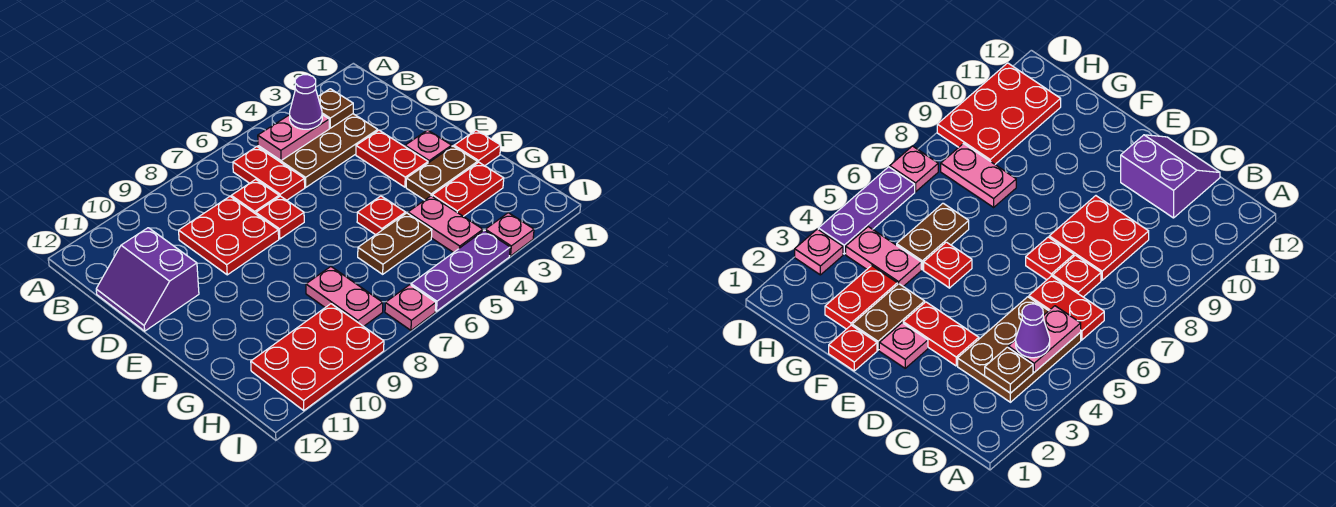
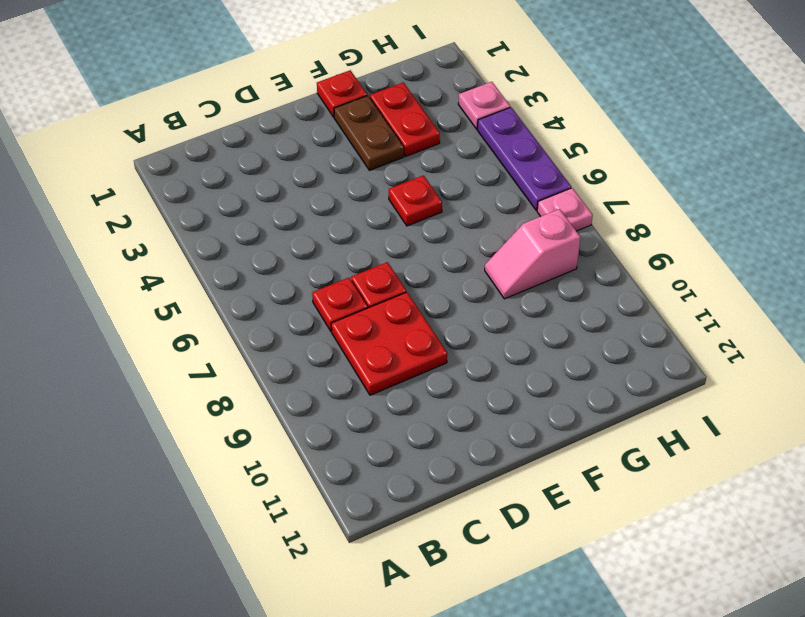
pink slope G8:H8 level 1 top H -> pink plate G8:H8 level 1
none -> brown plate B3:C5 level 1
none -> red plate B6:C6 level 1
none -> purple slope C11:D12 level 1 top 11

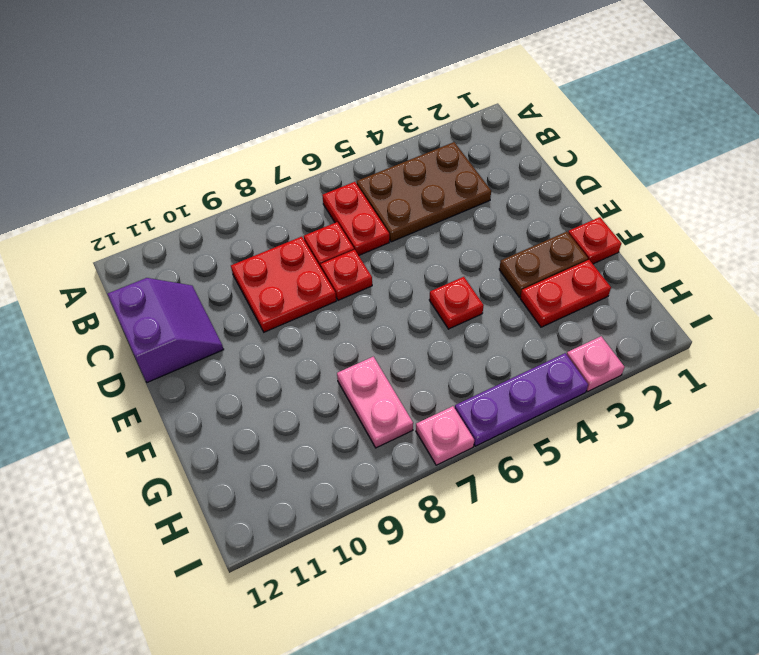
purple slope C11:D12 level 1 top 12 -> purple slope C11:D12 level 1 top 11
none -> red plate D3:E3 level 1
none -> pink plate E2 level 1
none -> pink plate G4:H4 level 1

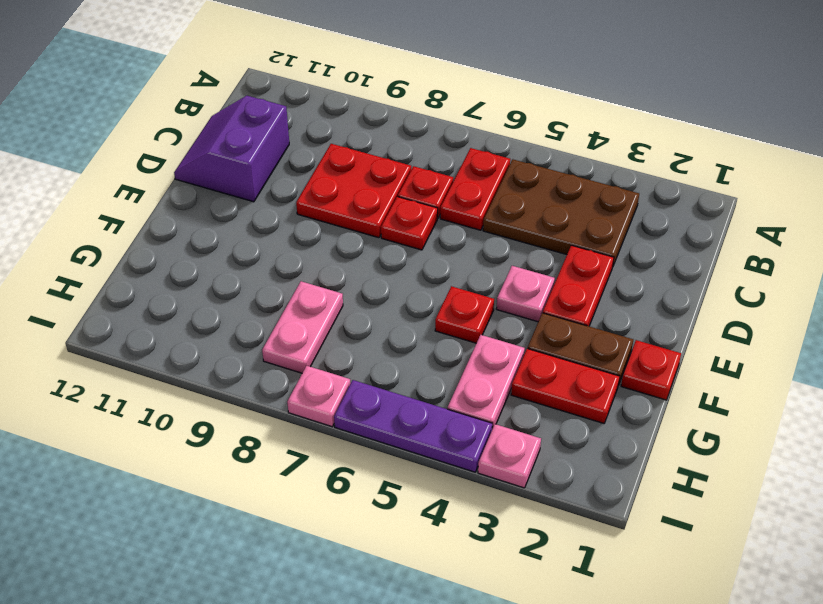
pink plate E4 level 1 -> pink plate E2 level 1
none -> brown plate G5:G6 level 1
none -> red plate H9:I11 level 1
none -> brown plate B3 level 2

